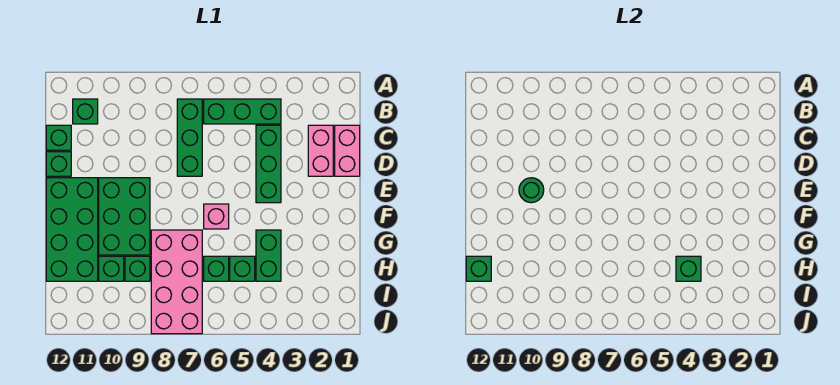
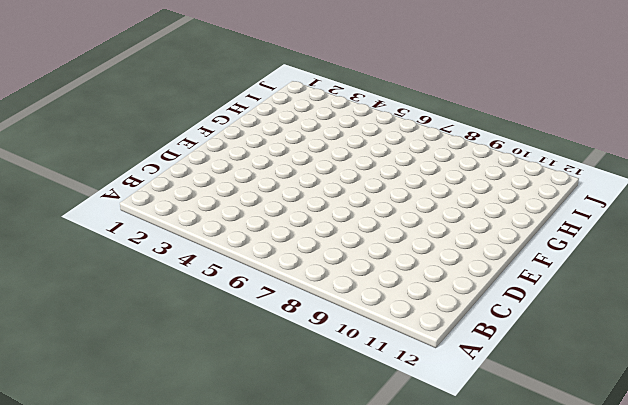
none -> green brick B4:B6 level 1
none -> green brick B7:D7 level 1
none -> green brick B11 level 1

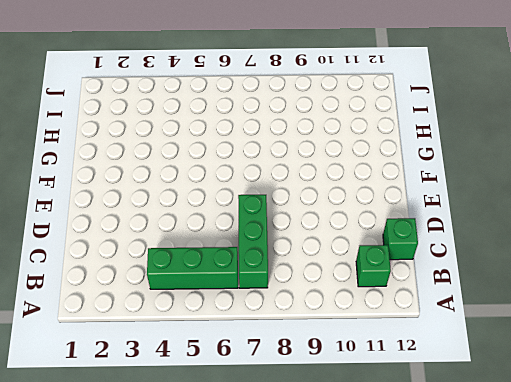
none -> pink brick C1:D1 level 1
none -> pink brick C2:D2 level 1
none -> green brick C4:E4 level 1

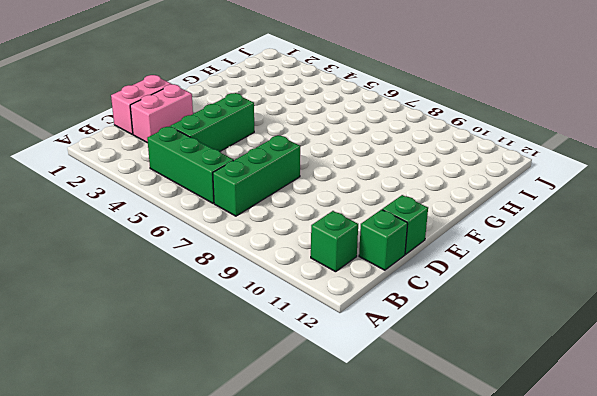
none -> green brick E9:G10 level 1
none -> green brick E11:H12 level 1
none -> pink brick F6 level 1

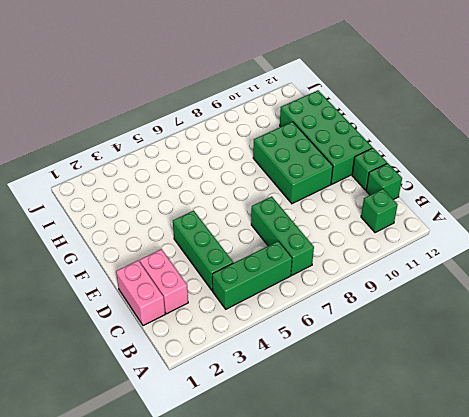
none -> pink brick F6 level 1
none -> green brick G4:H4 level 1
none -> pink brick G7:J8 level 1

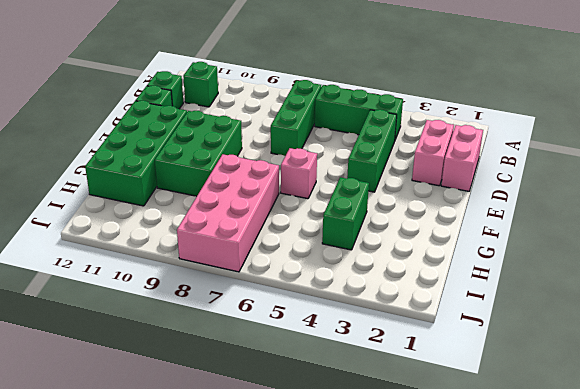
none -> green brick H5 level 1
none -> green brick H6 level 1
none -> green brick H9 level 1

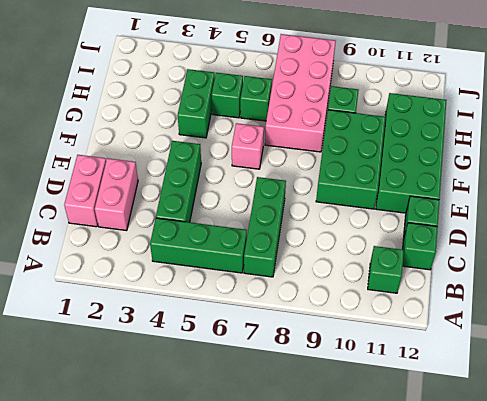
none -> green brick H10 level 1
none -> green round brick E10 level 2
none -> green brick H4 level 2

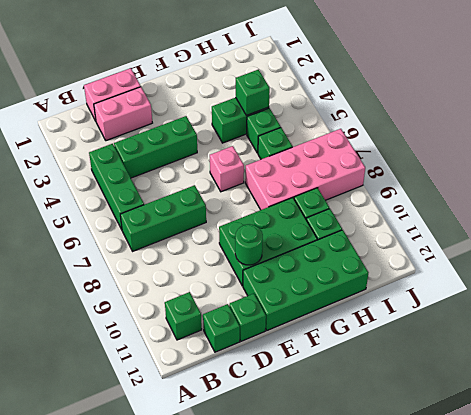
none -> green brick H12 level 2

